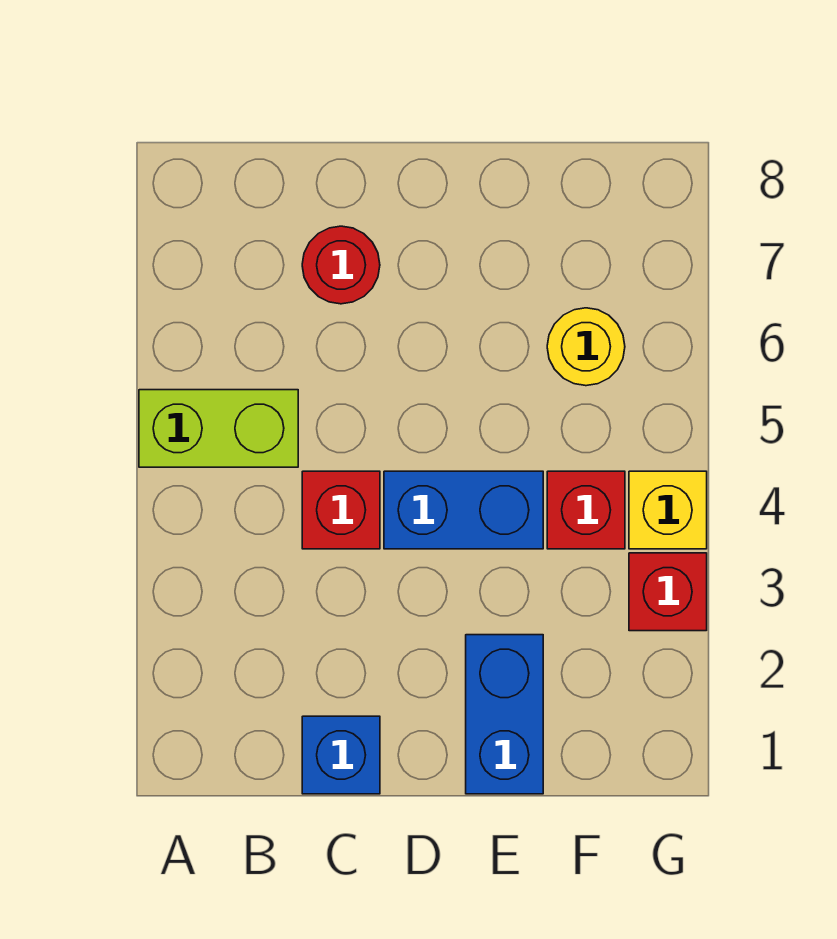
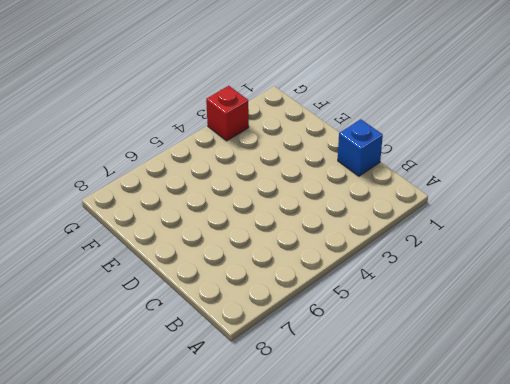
none -> lime brick A5:B5 level 1
none -> red brick C4 level 1

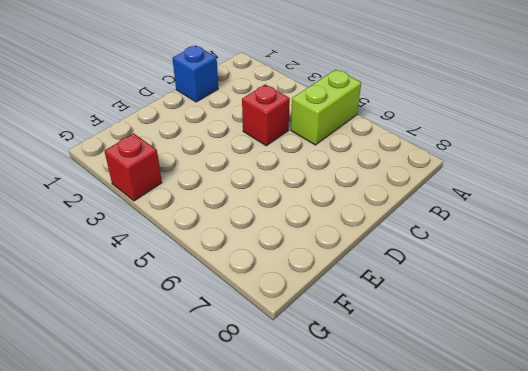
none -> red round brick C7 level 1
none -> blue brick D4:E4 level 1

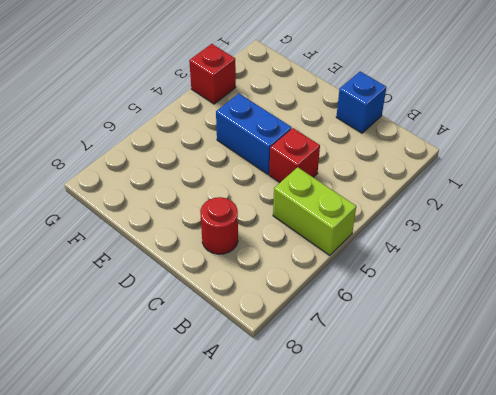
none -> blue brick E1:E2 level 1
none -> red brick F4 level 1

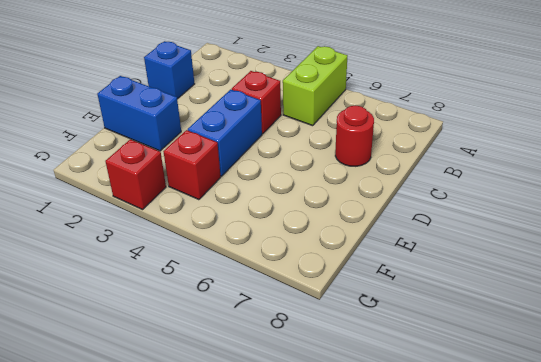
none -> yellow round brick F6 level 1
none -> yellow brick G4 level 1

